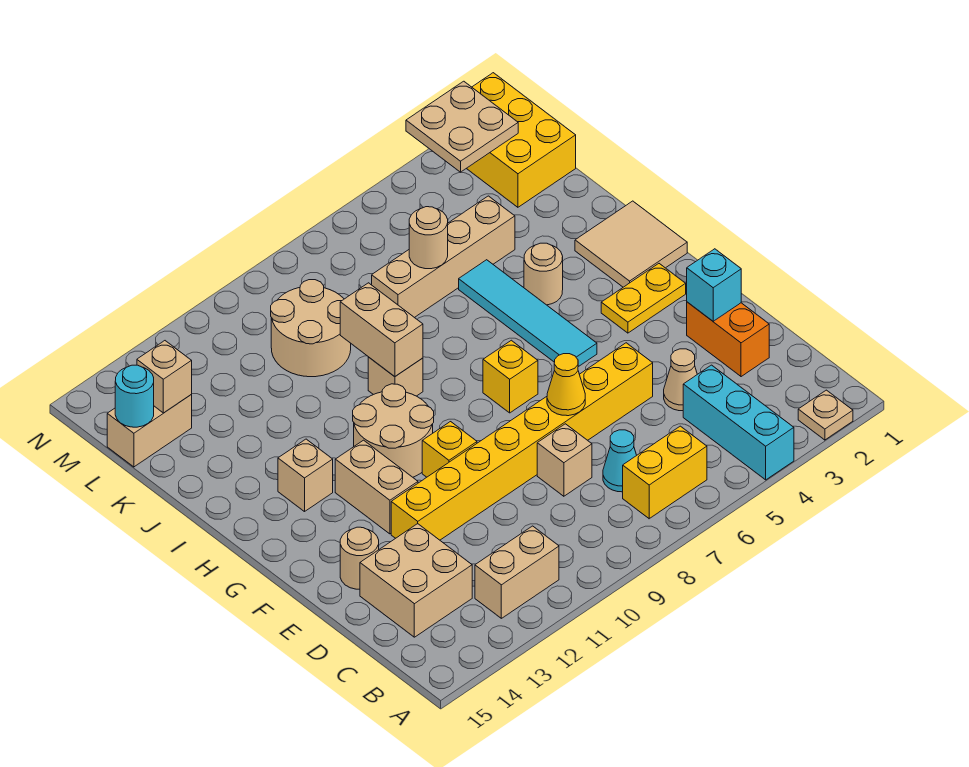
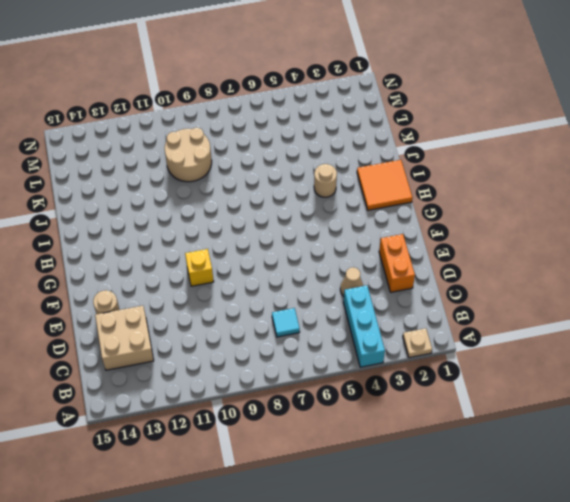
cyan tile C7 level 1 -> cyan cone C7 level 1
orange tile H1:I2 level 1 -> tan tile H1:I2 level 1
none -> yellow brick B6:B7 level 1
none -> tan brick B11:B12 level 1
none -> tan brick D8 level 1
none -> yellow brick E5:E12 level 1

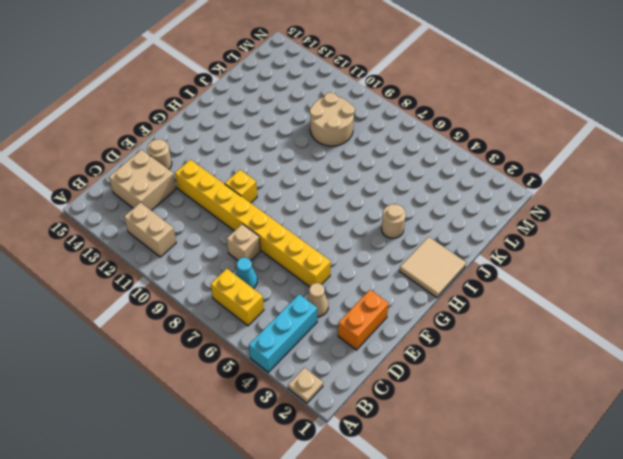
none -> tan brick F12:G12 level 1
none -> yellow plate G2:G3 level 1
none -> cyan tile G5:J5 level 1
none -> yellow brick G7 level 1

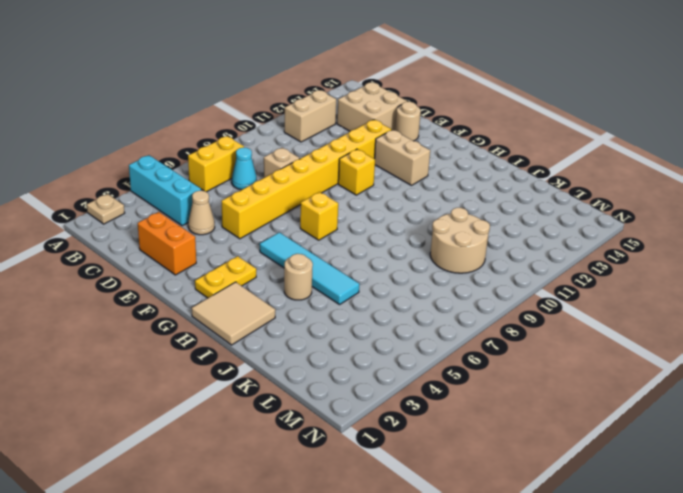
none -> tan round brick G10:H11 level 1
none -> tan brick H13 level 1
none -> tan brick I9 level 1
none -> tan brick K4:K7 level 1

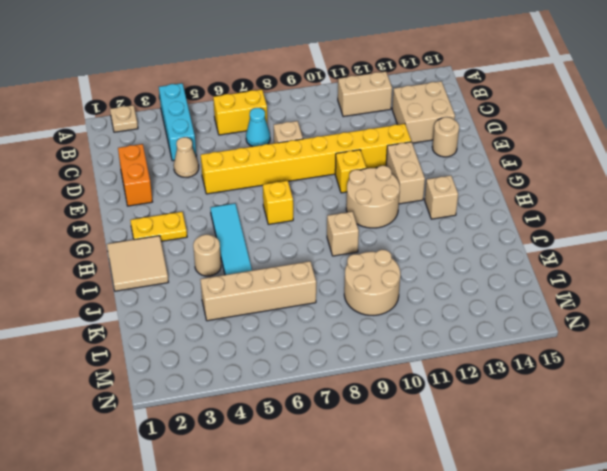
none -> yellow brick L1:N2 level 1
none -> tan brick L14:L15 level 1
none -> cyan brick E2 level 2
none -> yellow cone E7 level 2

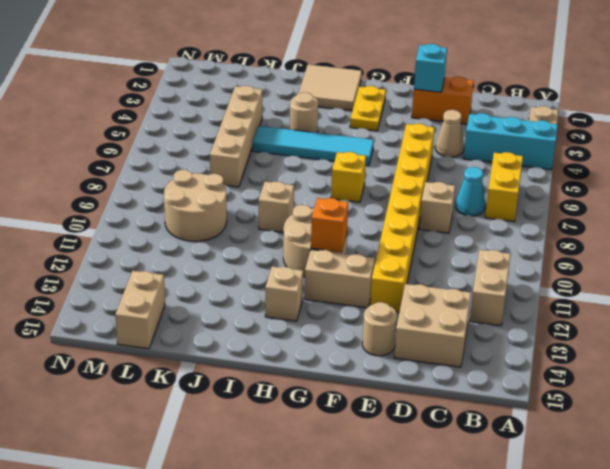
orange brick G11 level 2 -> none
none -> yellow brick F10 level 1
none -> yellow brick L1:N2 level 1
none -> yellow cone E7 level 2
none -> tan brick I9:J9 level 2

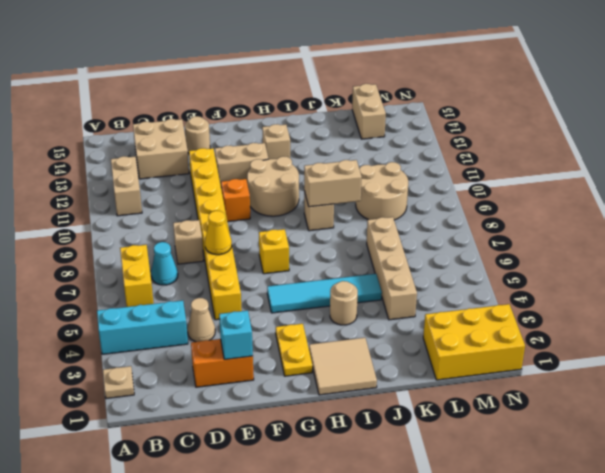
orange brick F10 level 1 -> yellow brick F10 level 1
none -> tan round brick K6 level 2
none -> tan brick L14 level 2
none -> cyan round brick L15 level 2
none -> tan plate M2:N3 level 2

